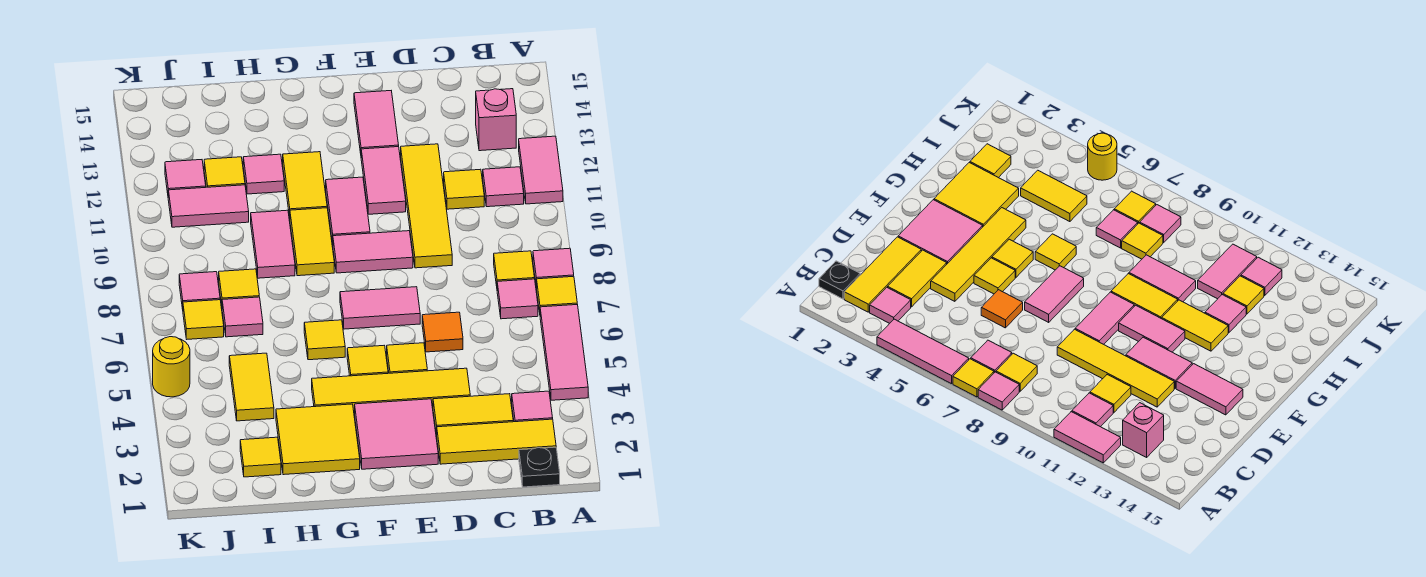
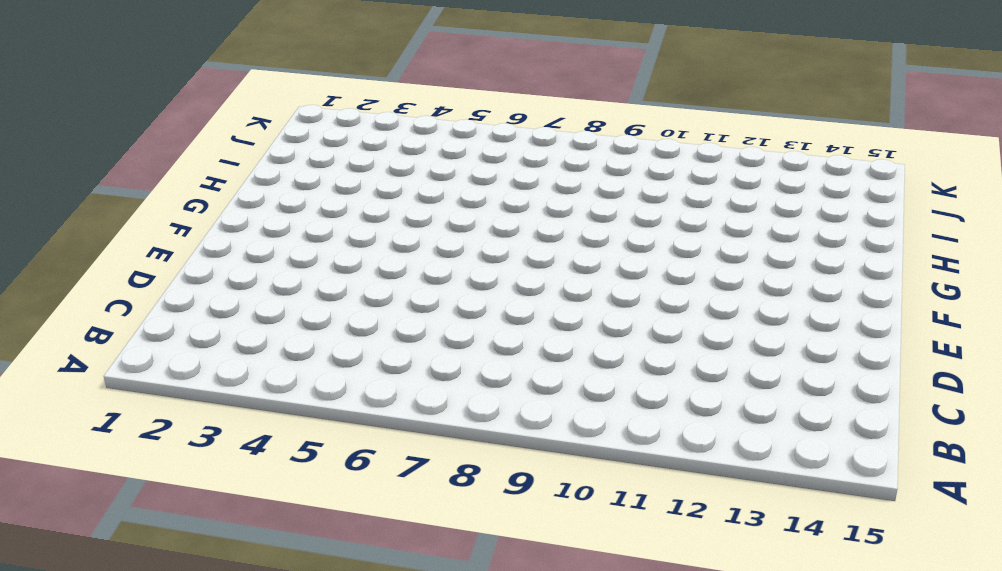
none -> pink tile A4:A6 level 1
none -> yellow tile A7 level 1
none -> pink tile A8 level 1
none -> pink tile A11:A12 level 1

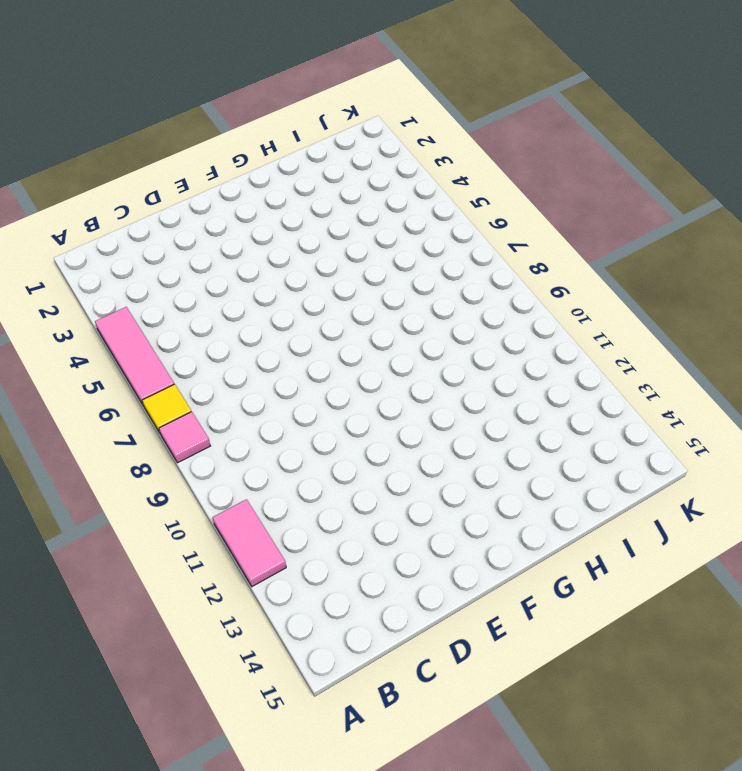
none -> black plate B1 level 1
none -> yellow tile B2:D2 level 1
none -> pink tile B3 level 1
none -> pink tile B7 level 1

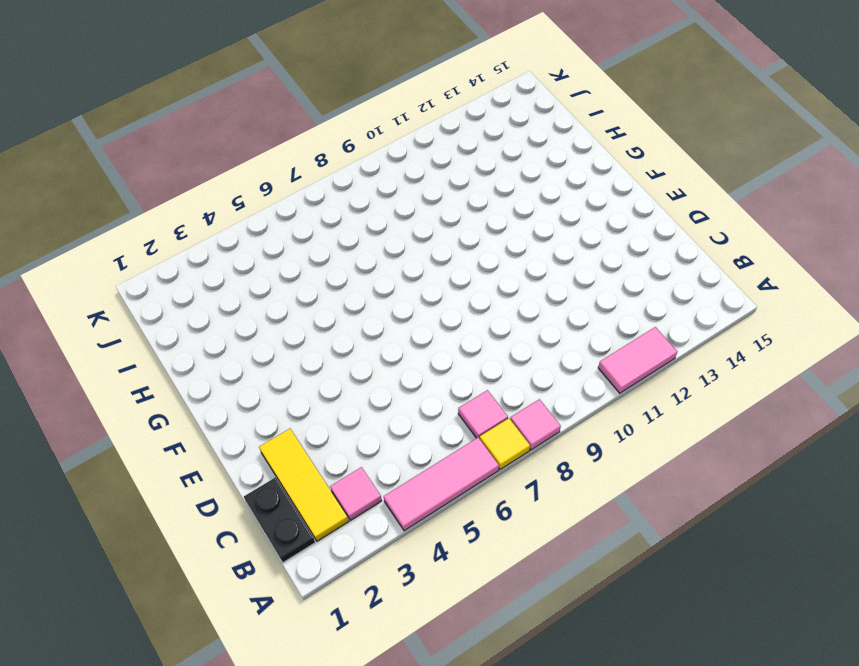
black plate B1:C1 level 1 -> black plate B1 level 1
none -> yellow tile B8 level 1
none -> pink tile B11 level 1
none -> pink brick B13 level 1
none -> yellow tile C3:D3 level 1

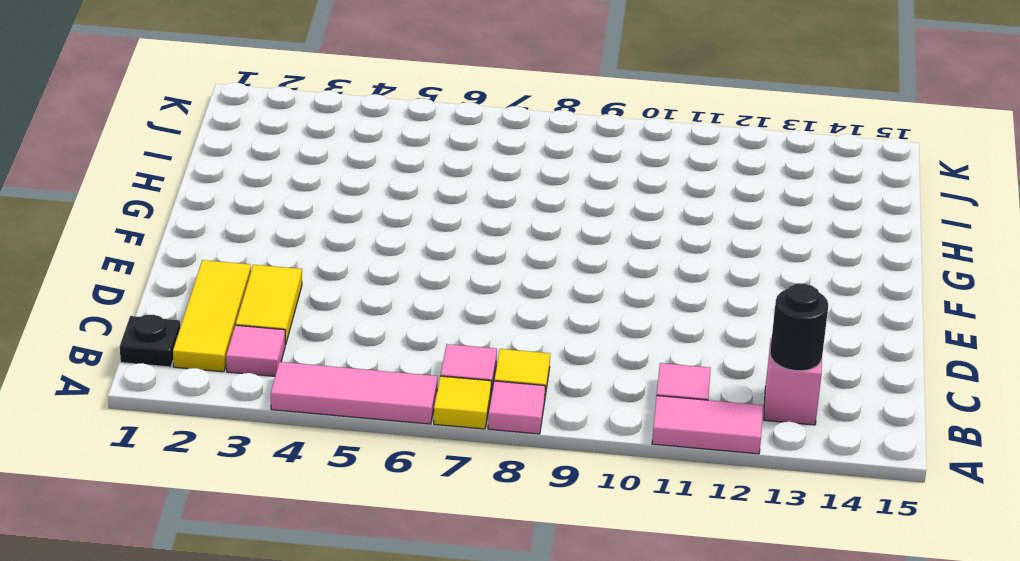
black round brick B13 level 2 -> none
none -> yellow tile C11 level 1
none -> yellow tile D4:G4 level 1
none -> orange tile D6 level 1
none -> yellow tile D9:D12 level 1

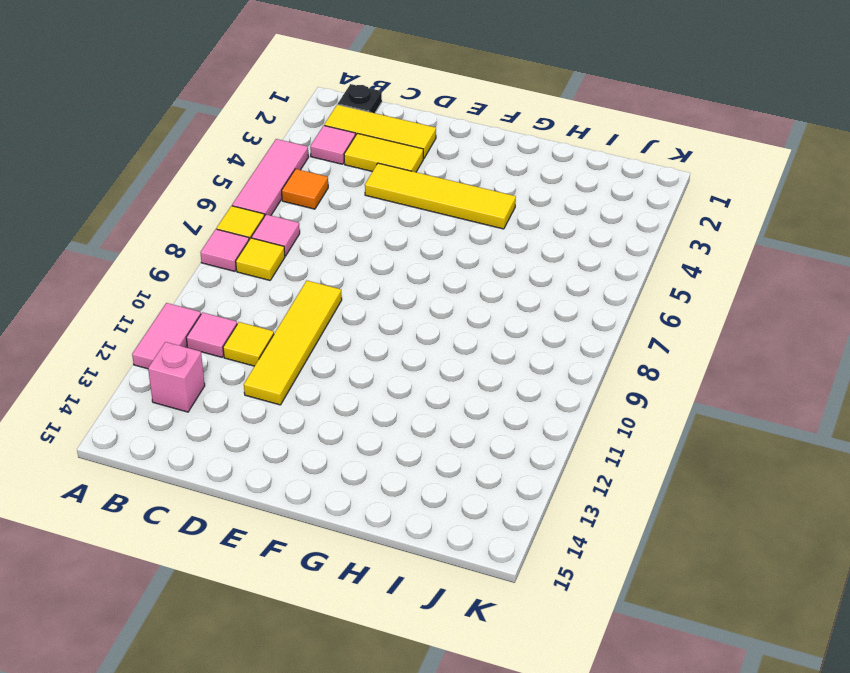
orange tile B5 level 1 -> orange tile D6 level 1
none -> pink tile E2:F3 level 1
none -> yellow tile E5 level 1
none -> pink tile E7:F7 level 1
none -> pink tile E9:F9 level 1

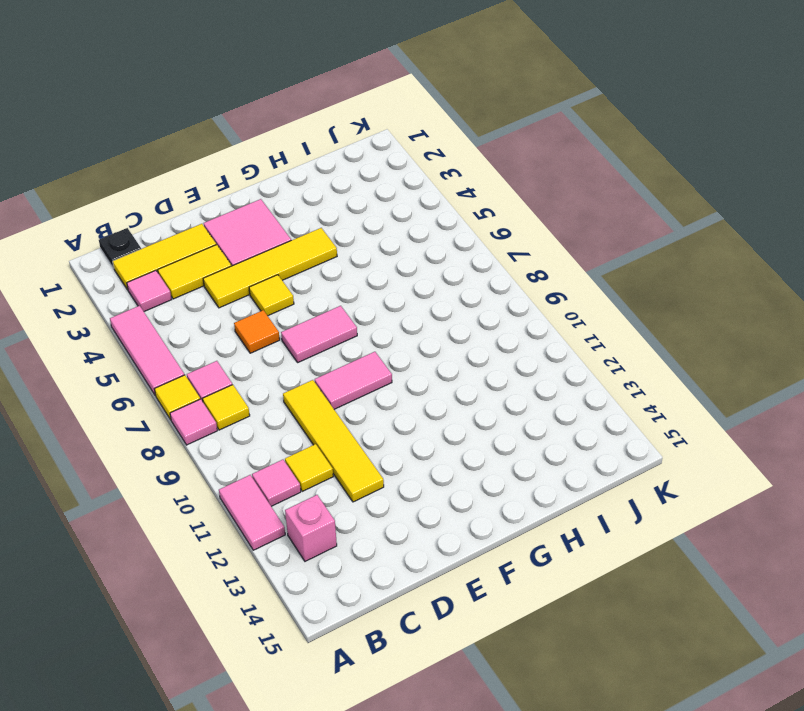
none -> pink tile E11:E12 level 1
none -> pink tile E13:E14 level 1
none -> yellow tile F5 level 1
none -> pink tile F10:F11 level 1

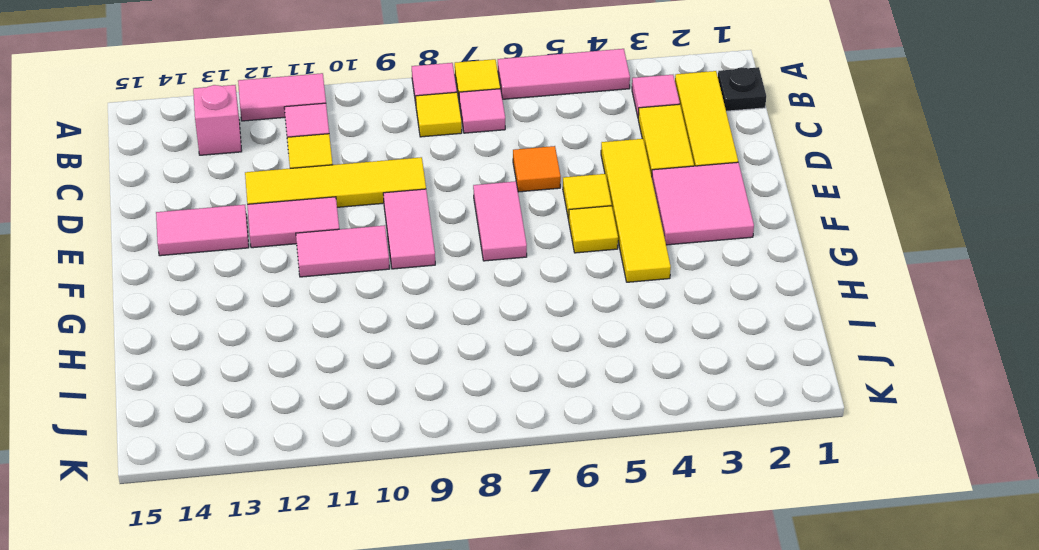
none -> yellow tile G2:H3 level 1
none -> yellow tile G6 level 1
none -> yellow tile G9:G10 level 1
none -> yellow tile G11:G12 level 1

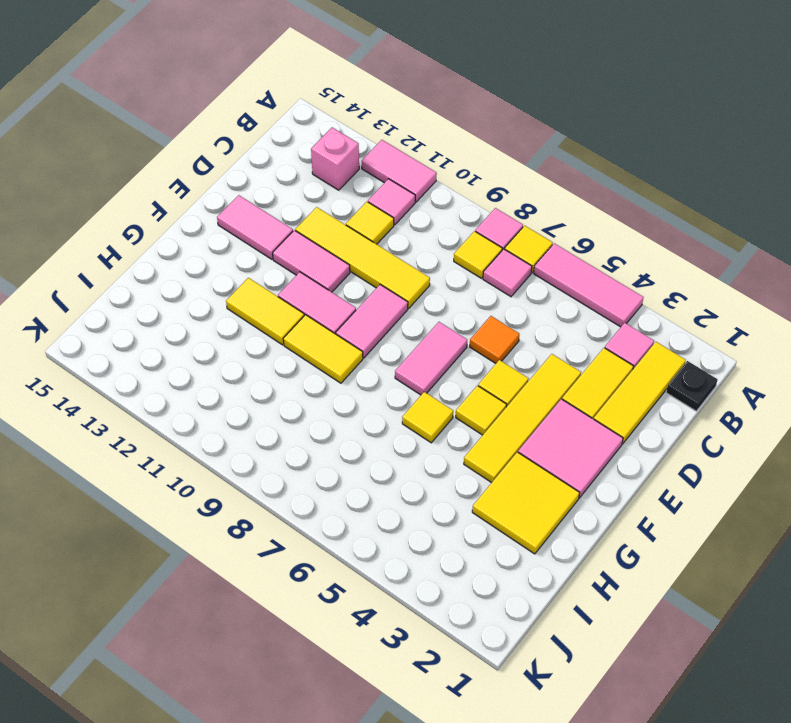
none -> pink tile H9:H10 level 1
none -> pink tile H12 level 1
none -> yellow tile I2 level 1
none -> yellow tile I4:I5 level 1

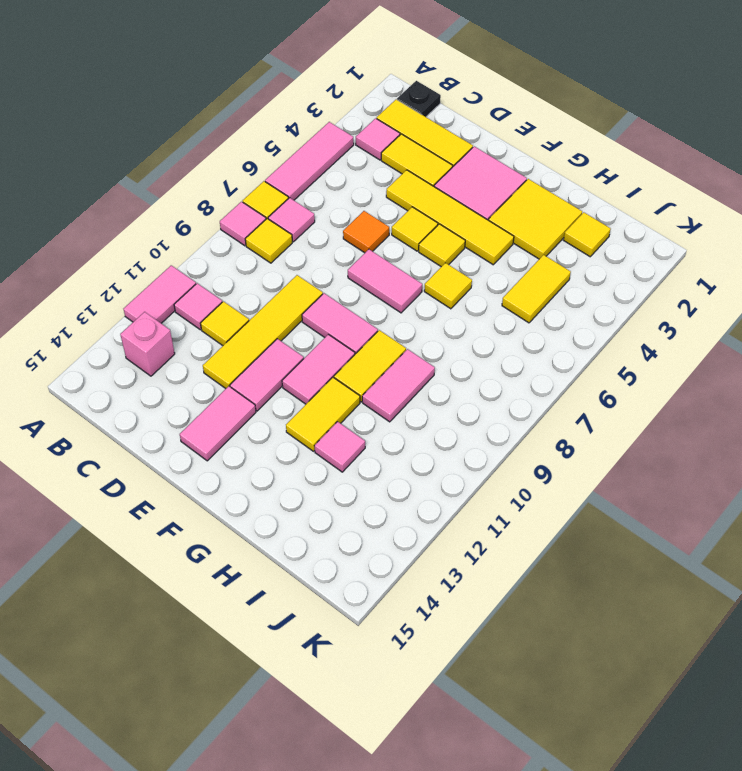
none -> pink tile I7 level 1
none -> yellow tile I8 level 1
none -> pink tile I11:J11 level 1
none -> yellow tile I12 level 1

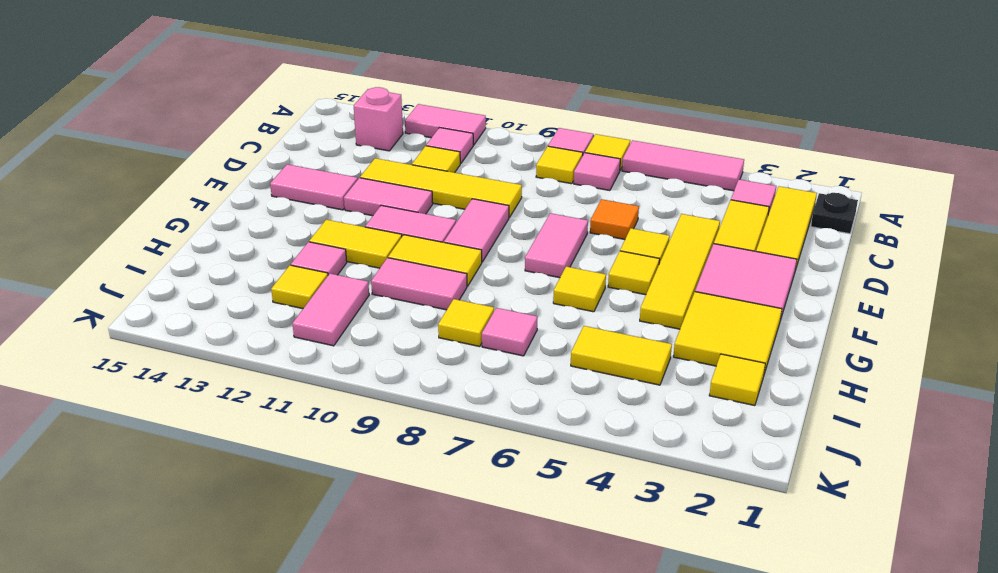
none -> yellow tile J7 level 1
none -> pink tile J8 level 1
none -> pink tile J12 level 1
none -> yellow round brick K5 level 1

